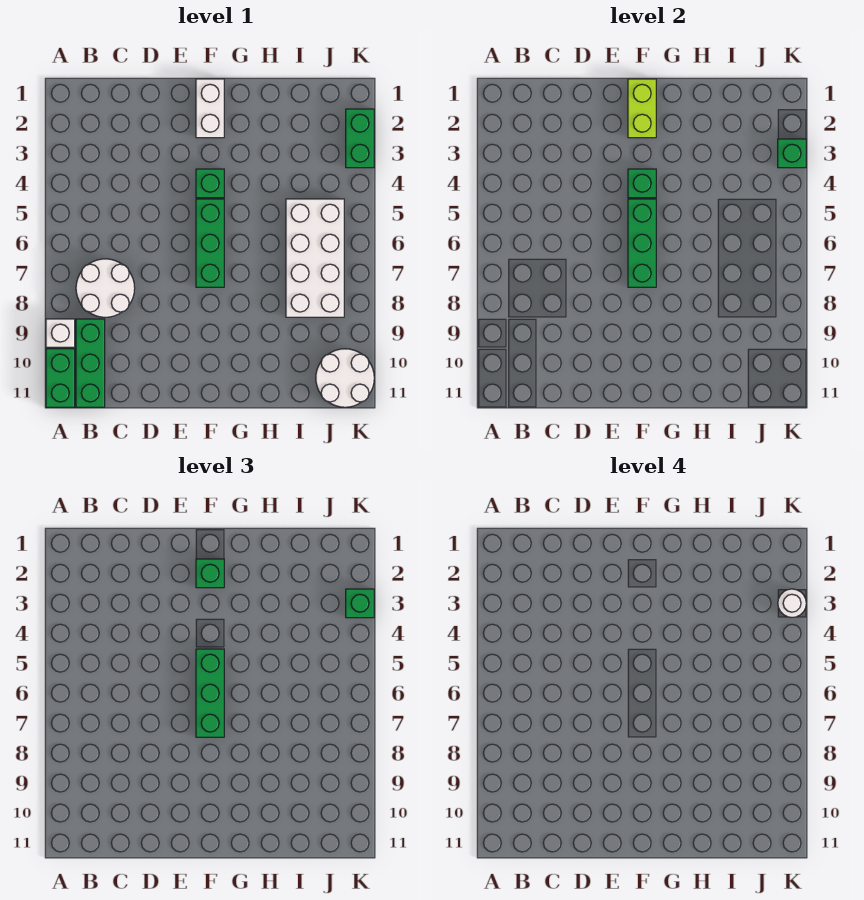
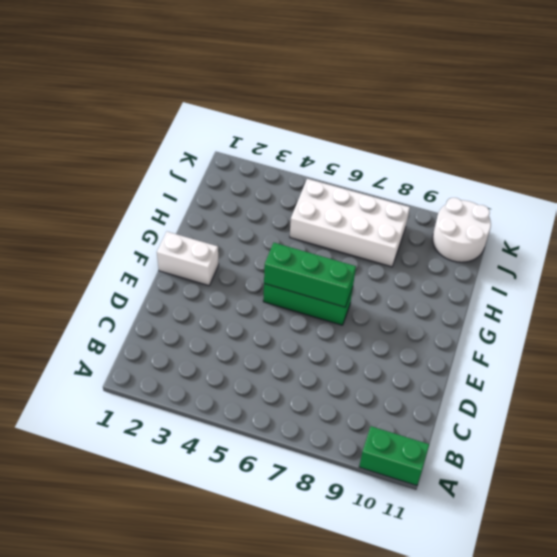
none -> white brick A9 level 1
none -> white round brick B7:C8 level 1
none -> green brick B9:B11 level 1

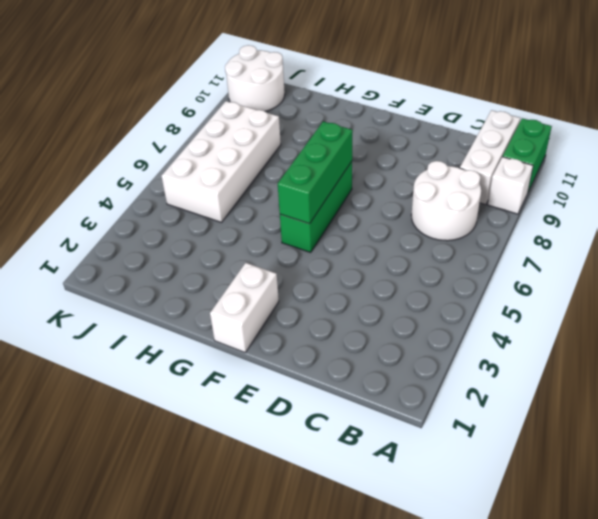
white brick B9:B11 level 1 -> green brick B9:B11 level 1
none -> green brick F4 level 1
none -> green brick K2:K3 level 1
none -> lime brick F1:F2 level 2

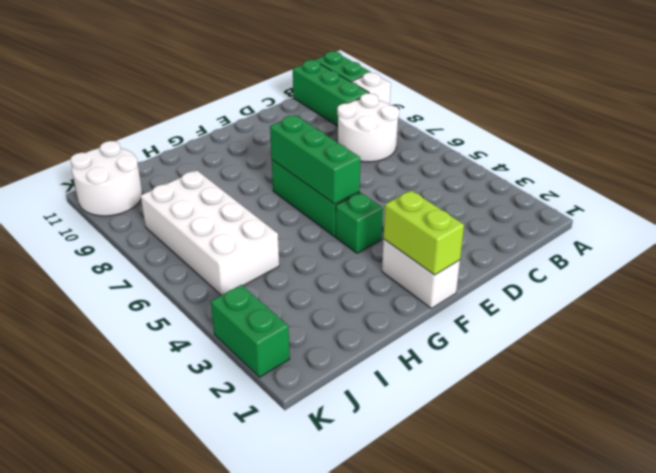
none -> green brick F4 level 2
none -> green brick K3 level 2
none -> green brick F2 level 3

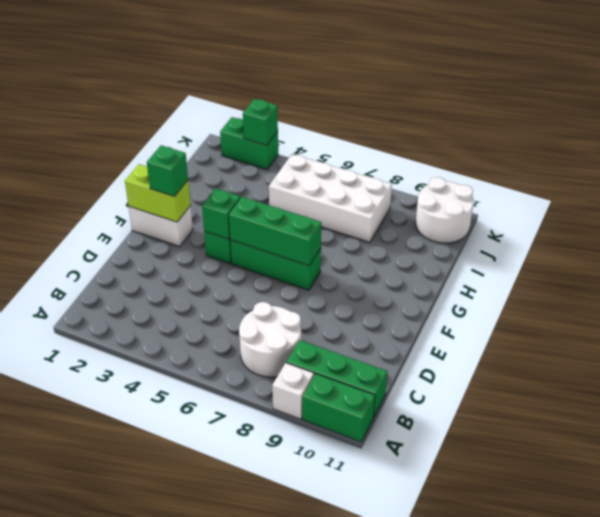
none -> green brick F5:F7 level 3
none -> green brick K3 level 3
none -> white round brick K3 level 4

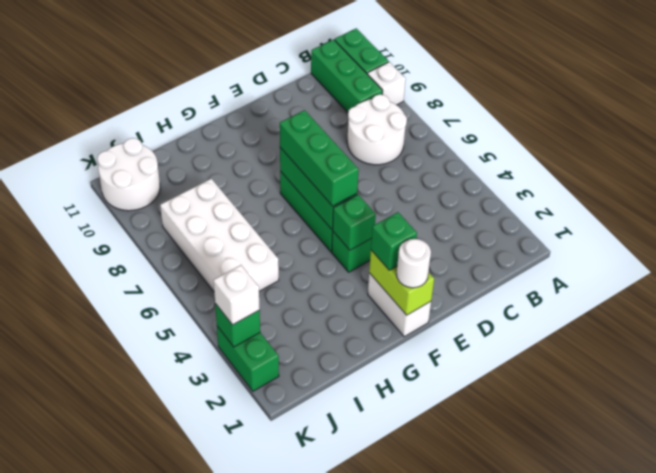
white round brick F1 level 3 -> white round brick K3 level 4
white brick K3 level 3 -> green brick K3 level 3

